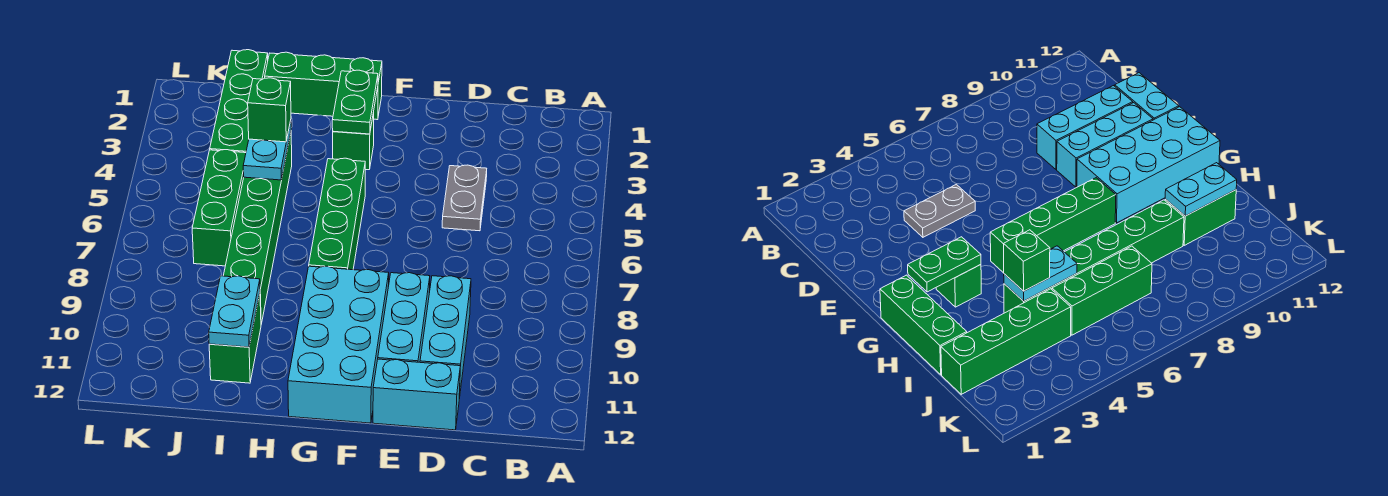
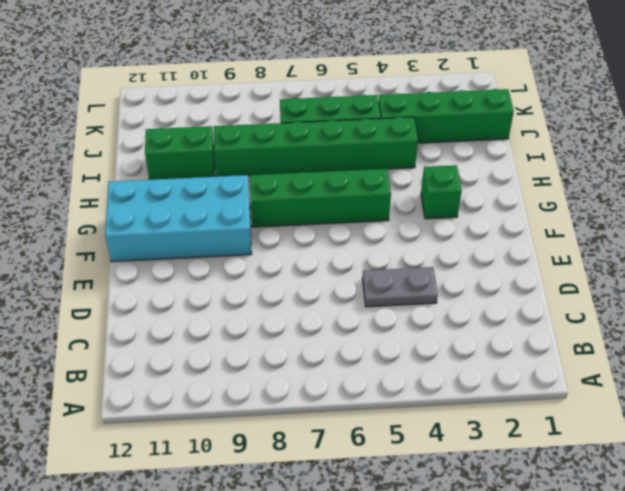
none -> cyan brick D9:D11 level 1
none -> cyan brick D12:E12 level 1
none -> cyan brick E9:E11 level 1

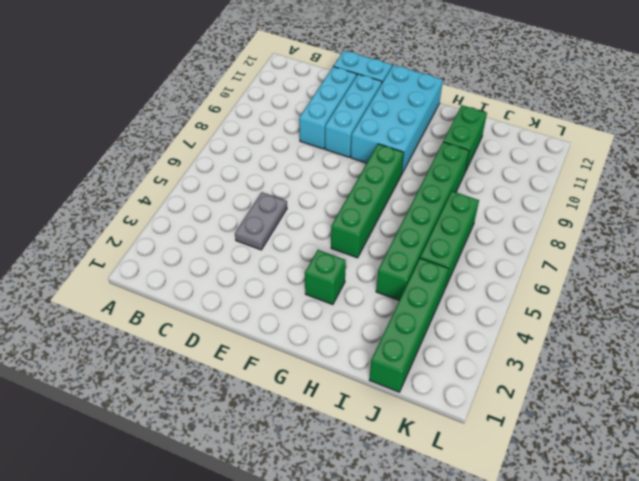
none -> green brick G1:I1 level 1
none -> green plate G2:G3 level 2
none -> cyan plate I4:I5 level 2

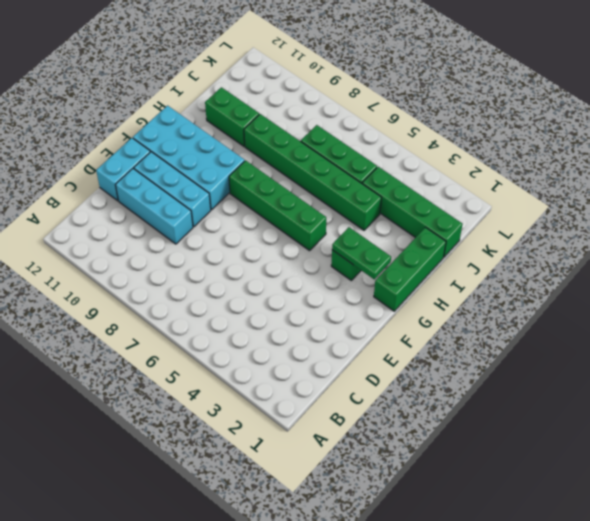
none -> grey plate D4:D5 level 1
none -> cyan plate I4:I5 level 2
none -> cyan plate I10:I11 level 2

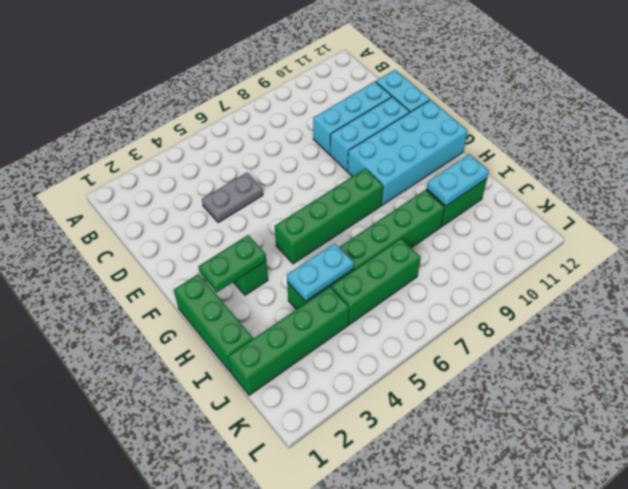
none -> green brick I4 level 3

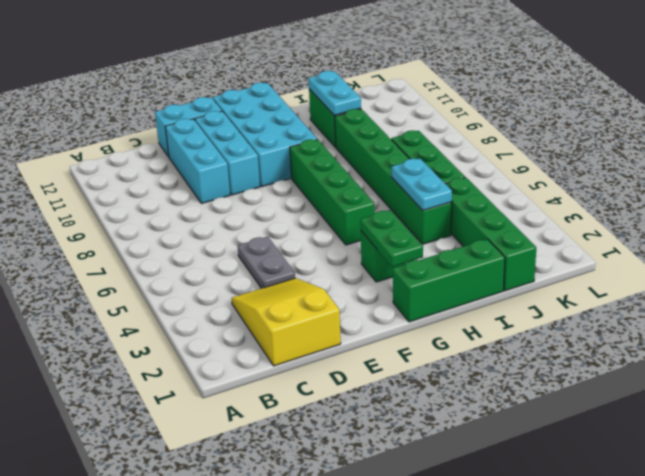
yellow slope C1:D3 level 1 top 1 -> none
none -> green brick I4 level 3

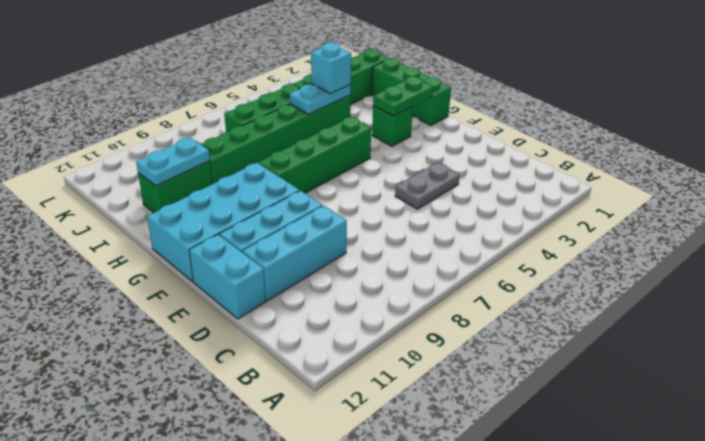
cyan brick I4 level 3 -> green brick I4 level 3

